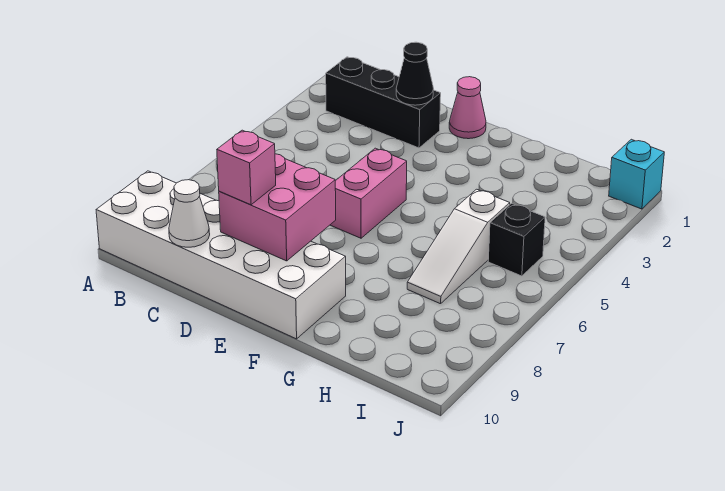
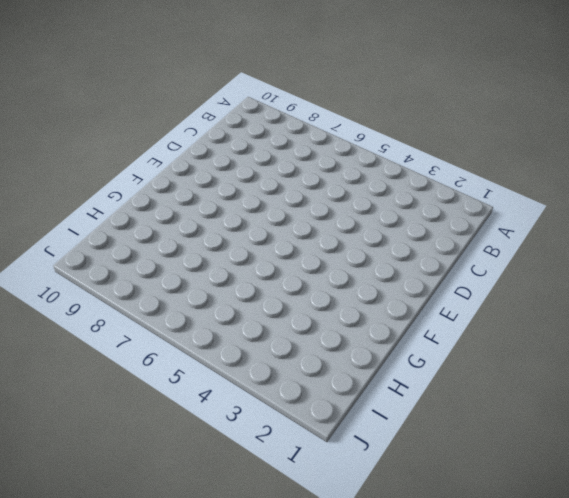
none -> white brick A9:F10 level 1
none -> black brick B2:D2 level 1

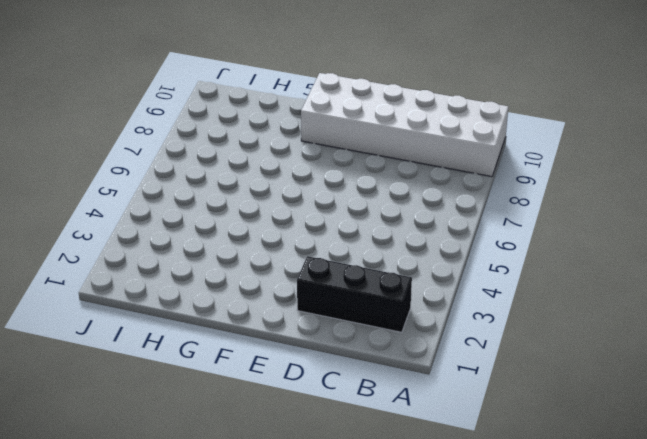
none -> pink cone E1 level 1
none -> pink brick E5:E6 level 1

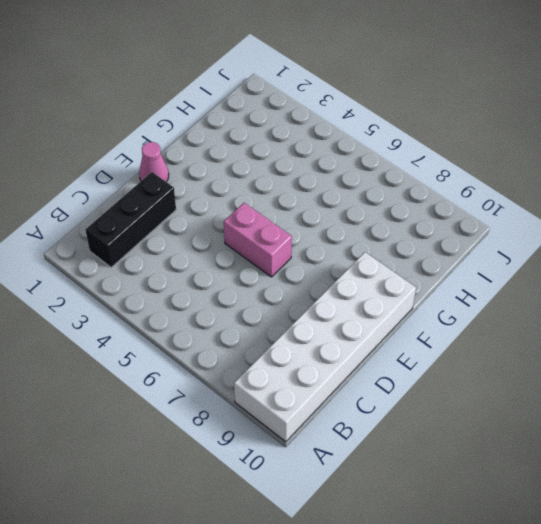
none -> white slope H5:H7 level 1 top 5
none -> black brick I5 level 1

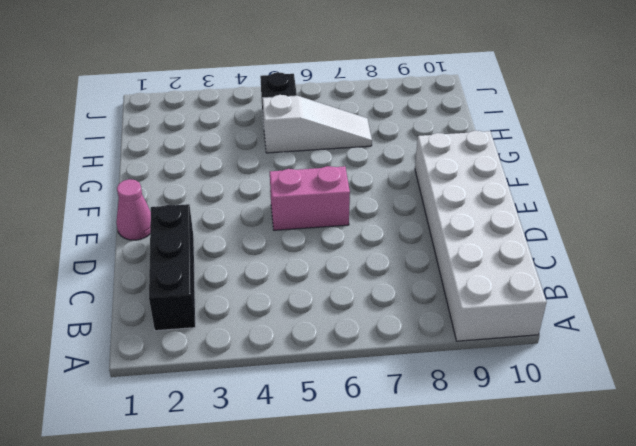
none -> cyan brick J1 level 1
none -> white cone C10 level 2

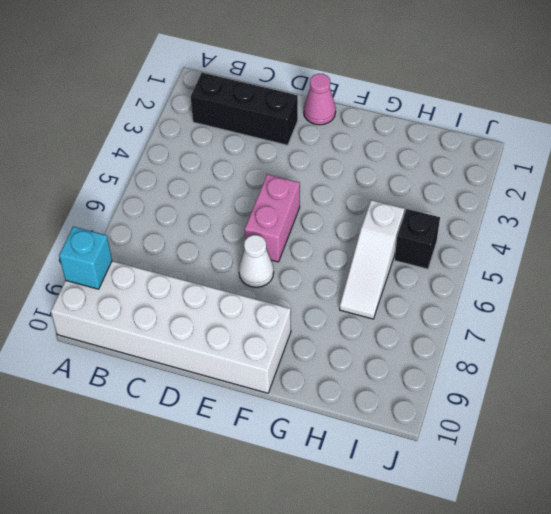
cyan brick A9 level 2 -> cyan brick J1 level 1
white cone E7 level 1 -> white cone C10 level 2
none -> black cone D2 level 2
none -> pink brick D8:E9 level 2

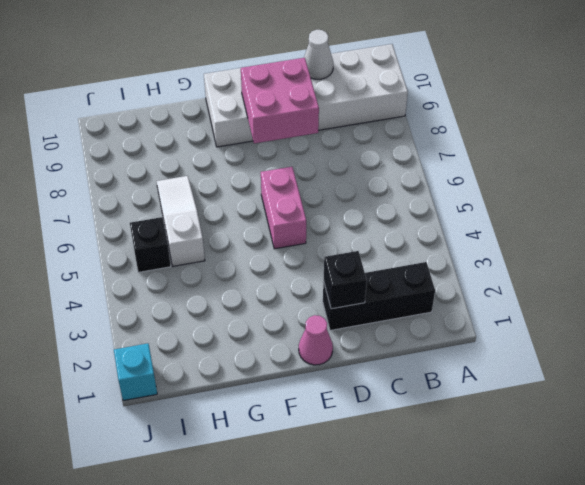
black brick D2 level 2 -> black cone D2 level 2
none -> pink brick D9 level 3

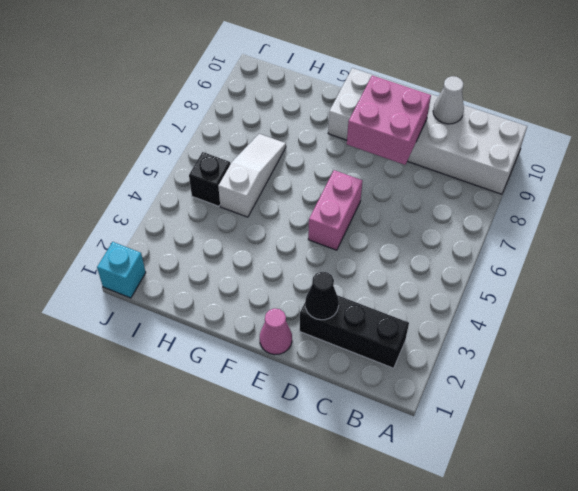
none -> pink brick D9 level 3

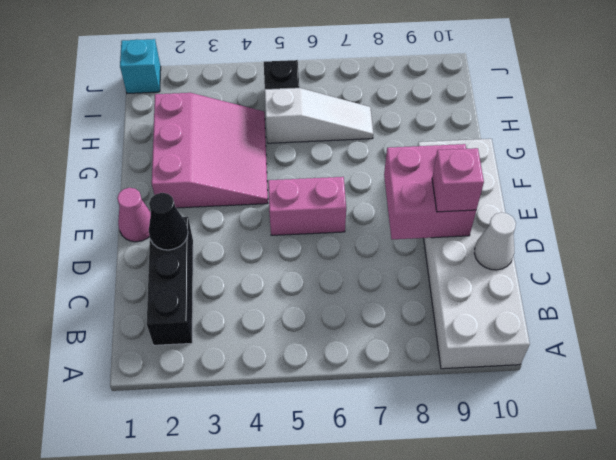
pink slope F2:H4 level 1 top 2 -> none

